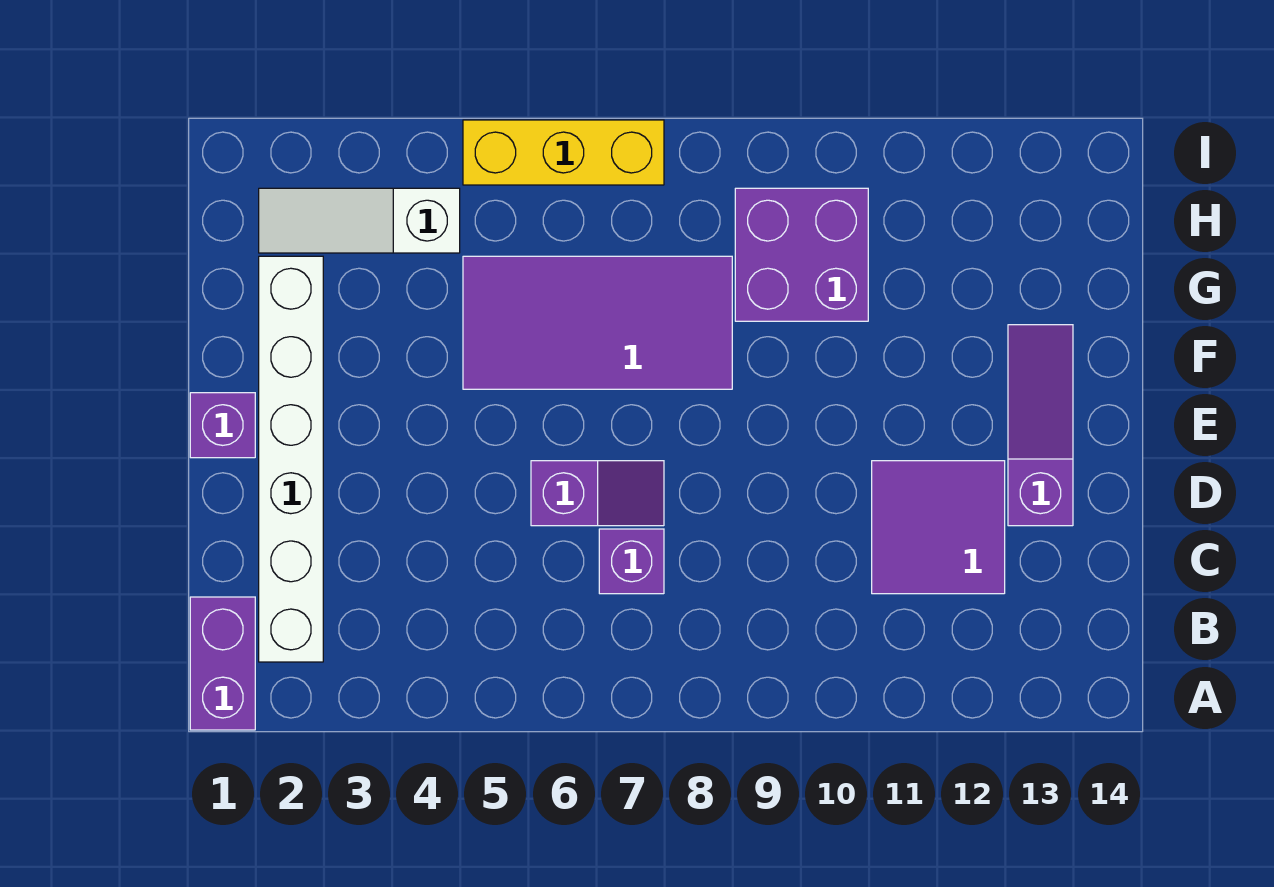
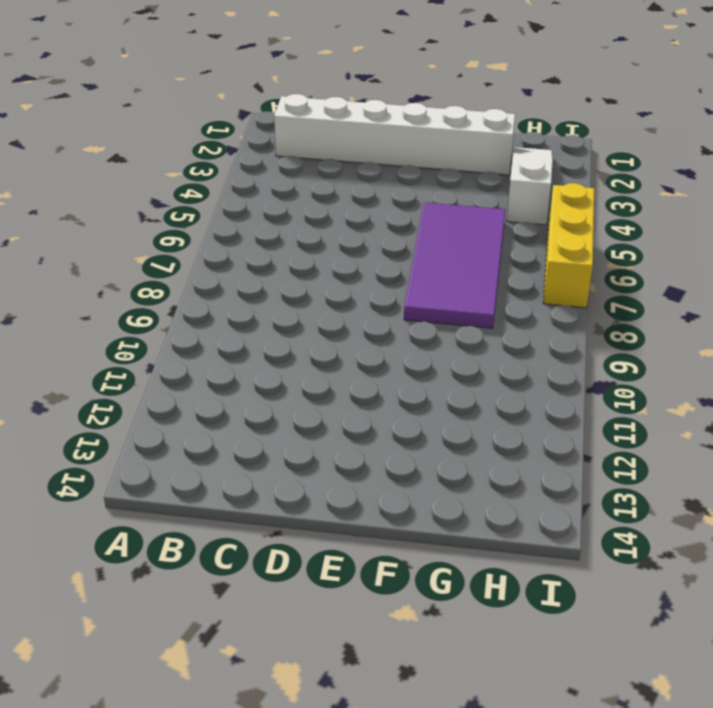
none -> purple brick A1:B1 level 1
none -> purple brick C7 level 1

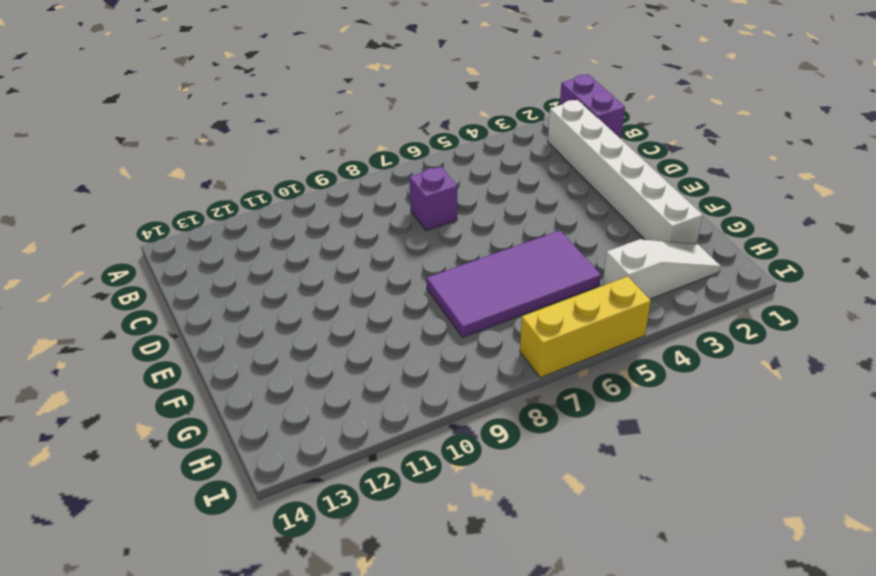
none -> purple tile C11:D12 level 1
none -> purple slope D6:D7 level 1 top 6

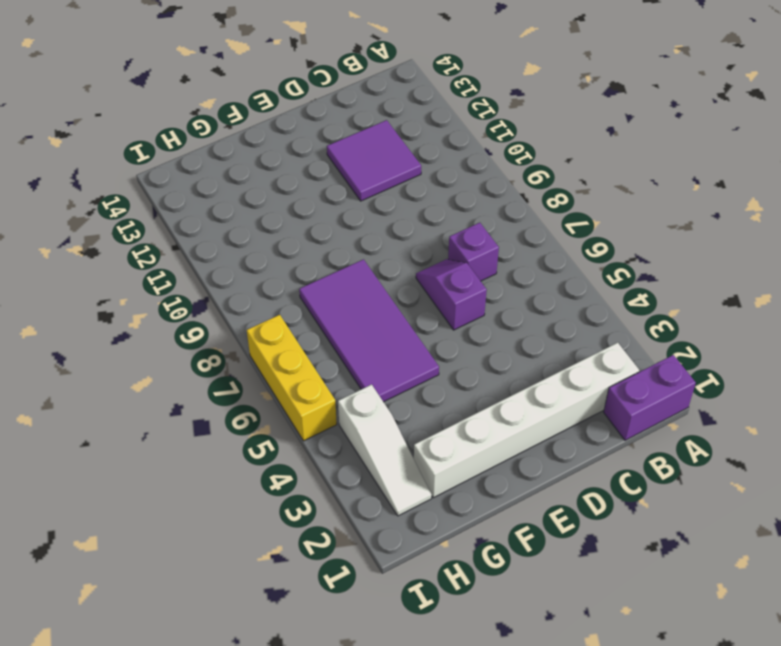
none -> purple slope D13:F13 level 1 top D
none -> purple brick E1 level 1

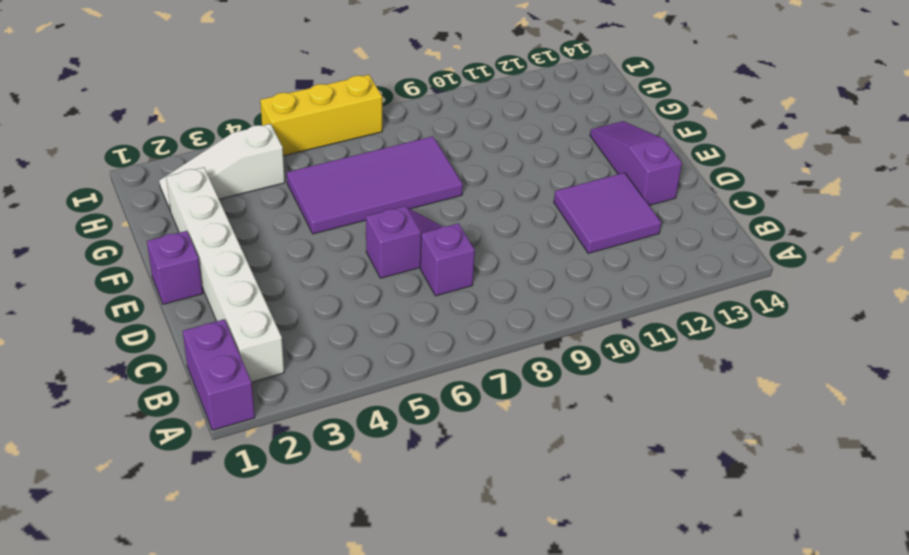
none -> purple brick G9:H10 level 1

